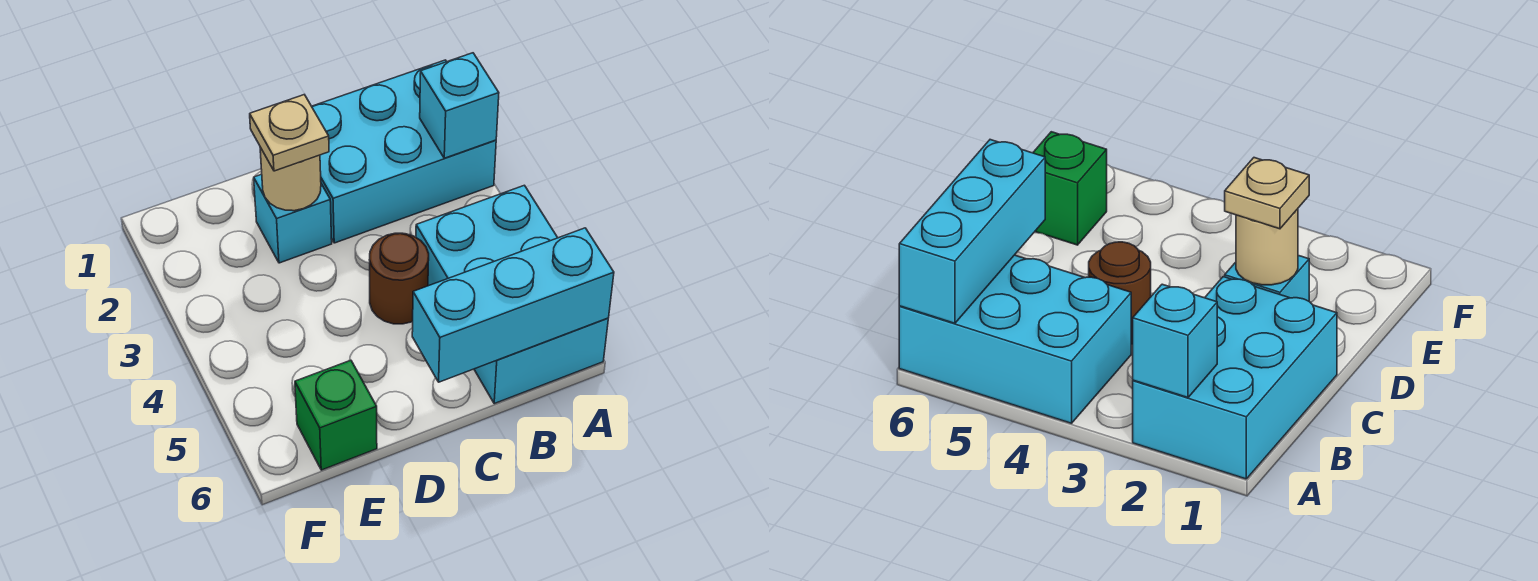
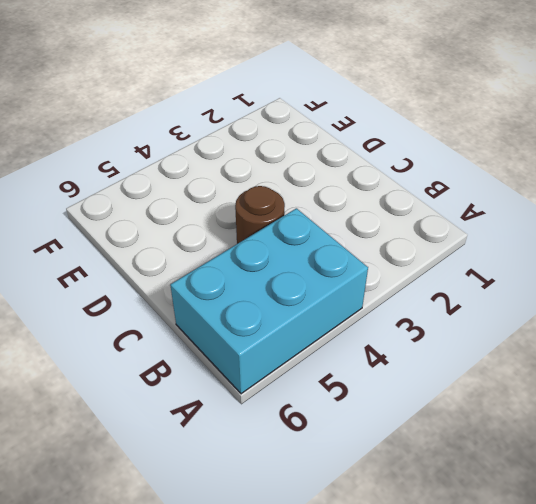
none -> cyan brick A1:C2 level 1
none -> cyan brick D2 level 1

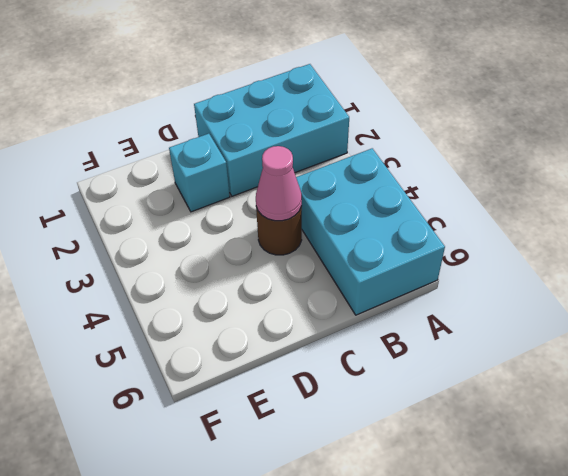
pink cone C4 level 2 -> none
none -> green brick E6 level 1
none -> cyan brick A2 level 2

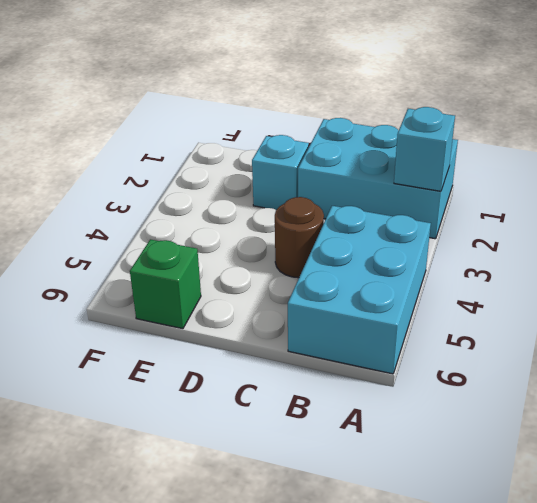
none -> cyan brick A6:C6 level 2
none -> tan round brick D2 level 2

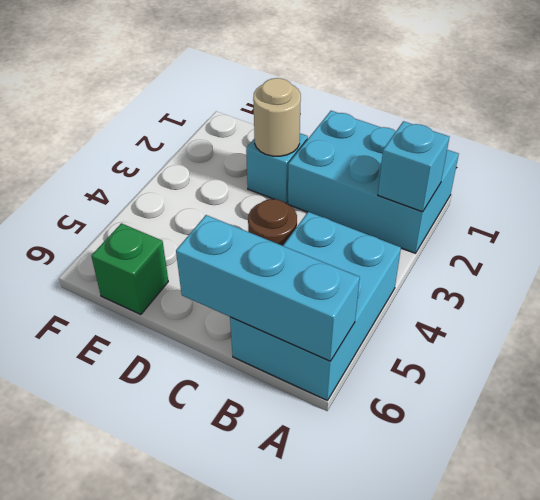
none -> tan plate D2 level 3

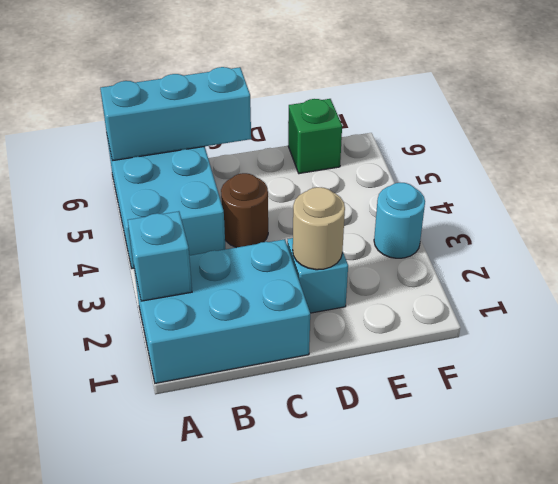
cyan round brick F3 level 1 -> none
none -> tan plate D2 level 3

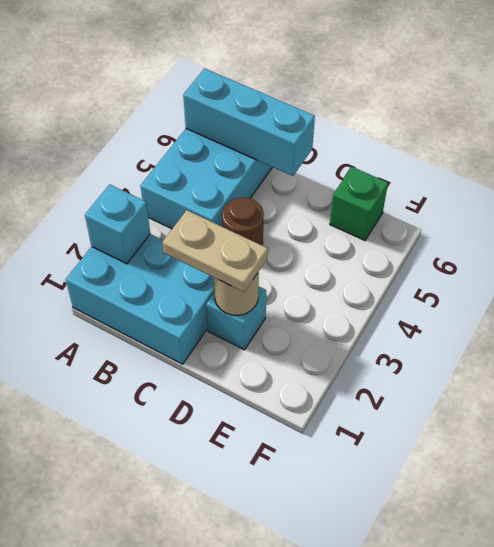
tan plate C2:D2 level 3 -> tan plate D2 level 3

